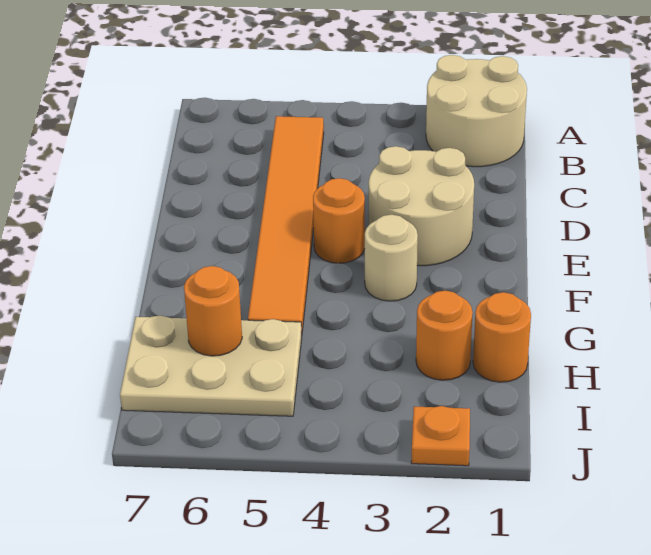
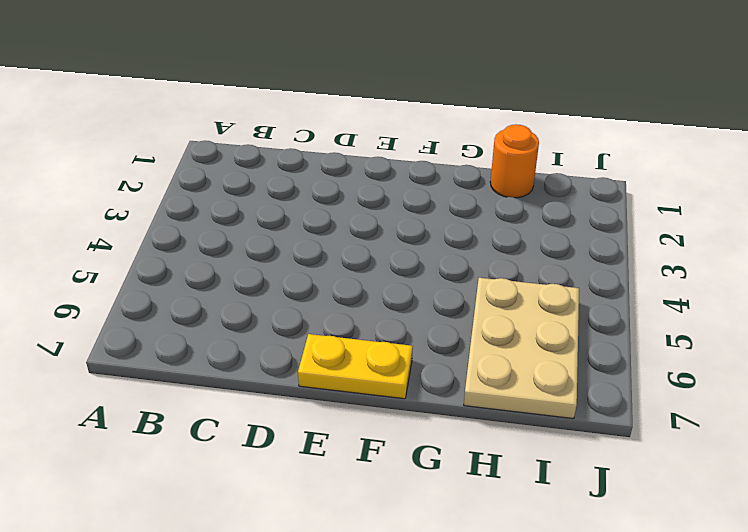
yellow plate E7:F7 level 1 -> none
none -> tan round brick A1:B2 level 1
none -> orange tile B5:G5 level 1

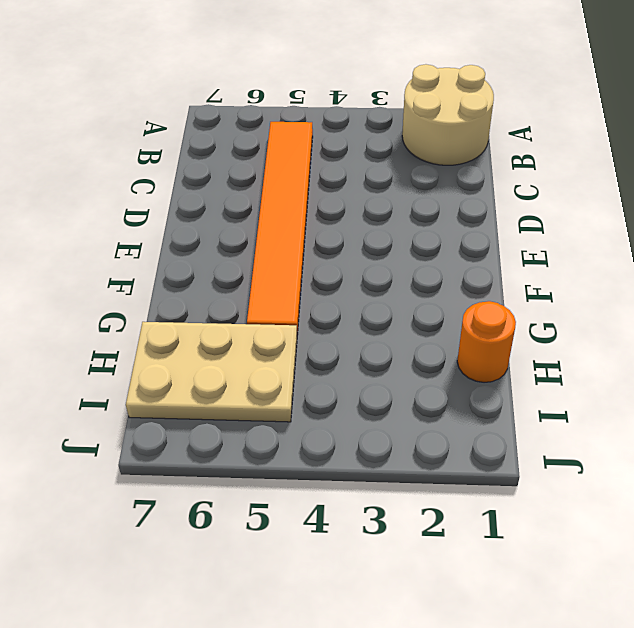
none -> tan round brick D2:E3 level 1
none -> orange round brick E4 level 1

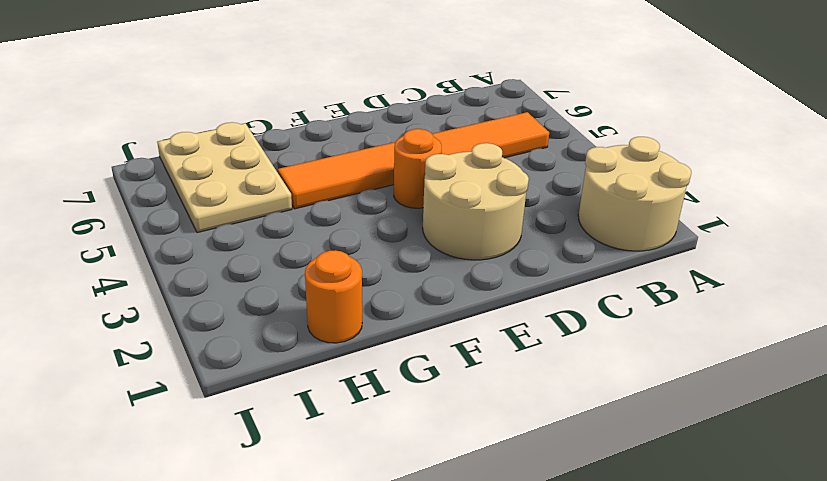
none -> tan round brick F3 level 1
none -> orange round brick H2 level 1

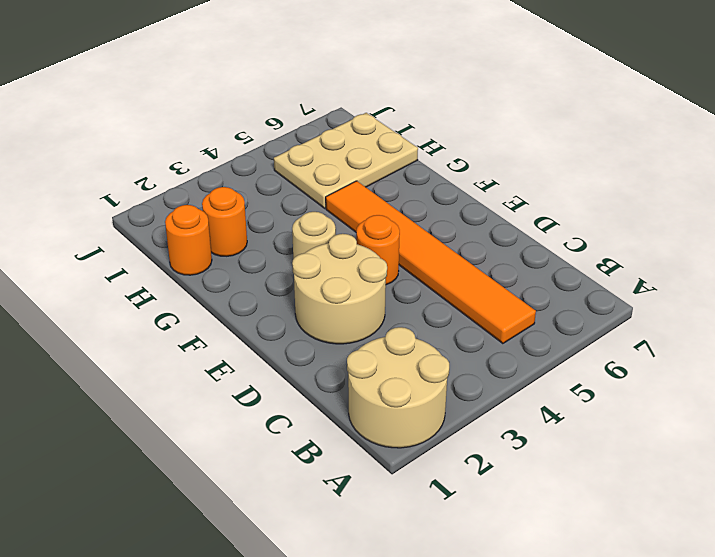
none -> orange plate J2 level 1
none -> orange round brick H6 level 2

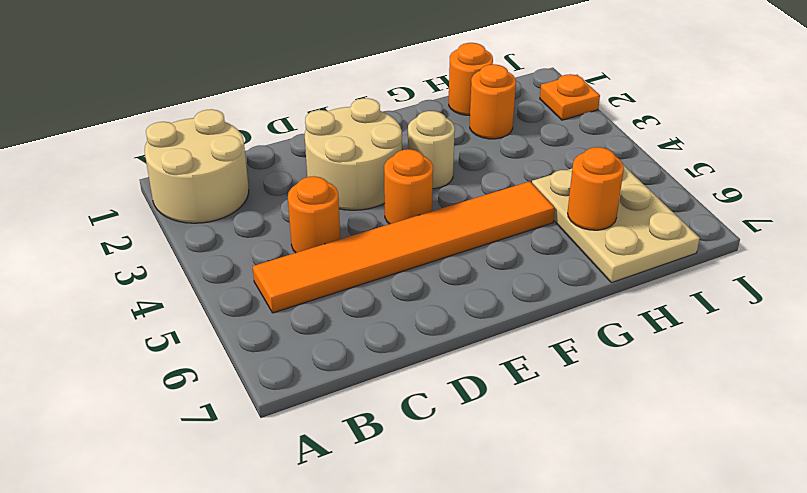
orange round brick C4 level 1 -> none

